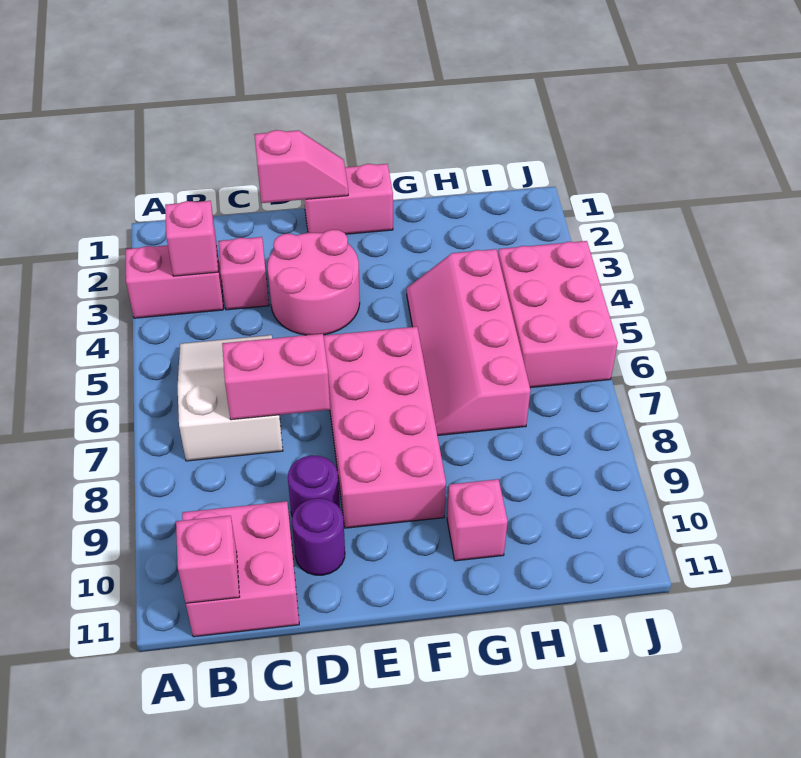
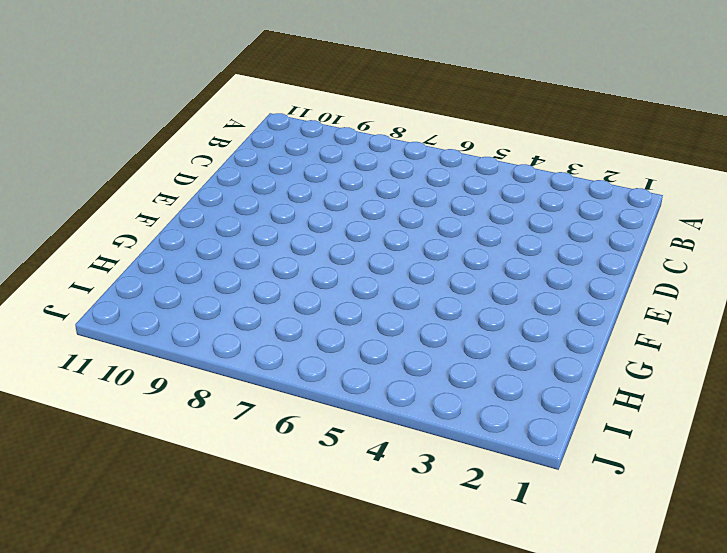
none -> pink brick A3:B3 level 1
none -> white slope B5:C7 level 1 top 7
none -> pink brick B10:C11 level 1

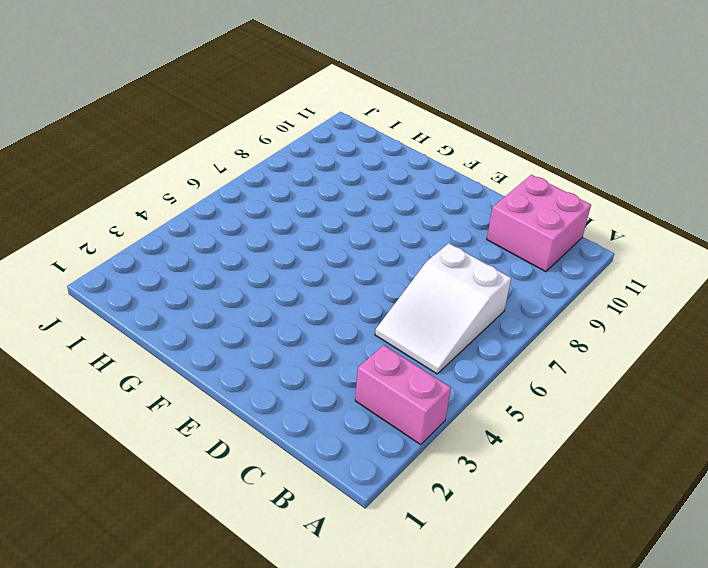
none -> pink brick C3 level 1
none -> pink round brick D3:E4 level 1
none -> purple round brick D9 level 1

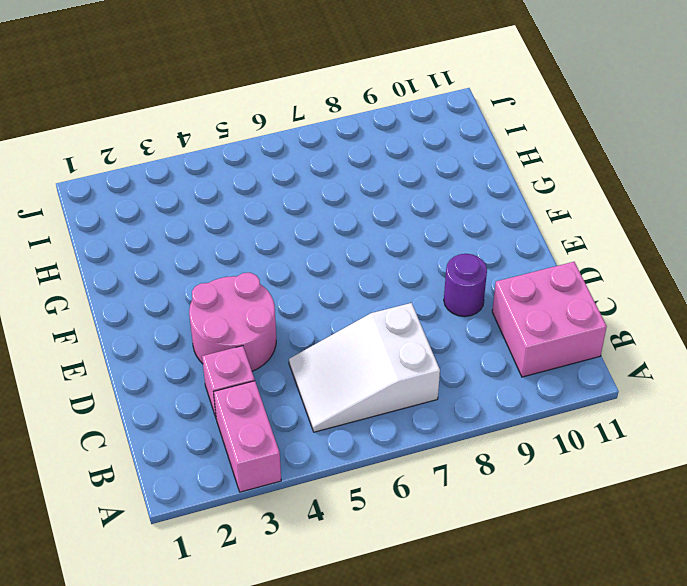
none -> purple round brick D10 level 1
none -> pink brick E1:F1 level 1
none -> pink brick E6:F9 level 1

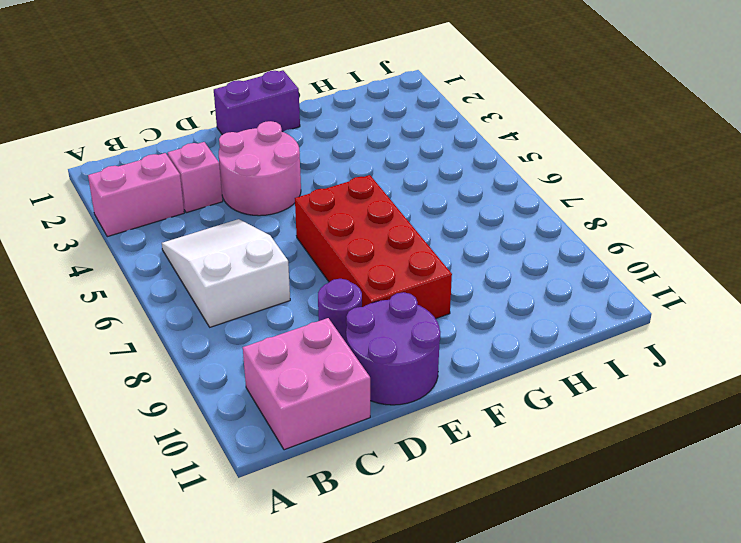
purple round brick D10:E11 level 1 -> purple round brick D10 level 1
purple brick E1:F1 level 1 -> pink brick E1:F1 level 1
red brick E6:F9 level 1 -> pink brick E6:F9 level 1
none -> pink slope G4:H7 level 1 top H
none -> pink brick G10 level 1
none -> pink brick I4:J6 level 1

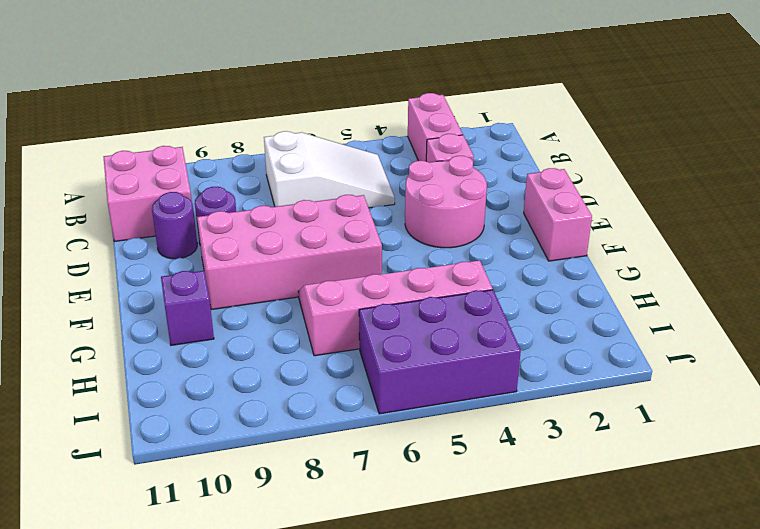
purple brick G10 level 1 -> pink brick G10 level 1
purple brick I4:J6 level 1 -> pink brick I4:J6 level 1
none -> pink brick B3 level 2
none -> pink brick B11 level 2
none -> pink brick C7:D7 level 2

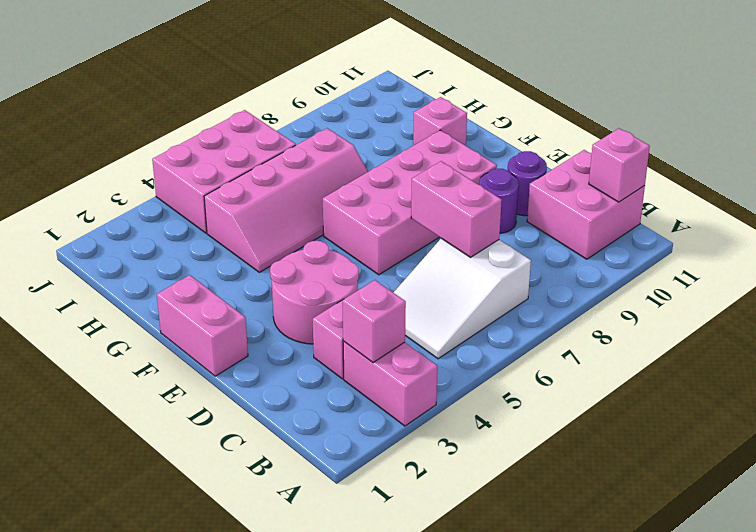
none -> pink slope D1:E1 level 2 top D

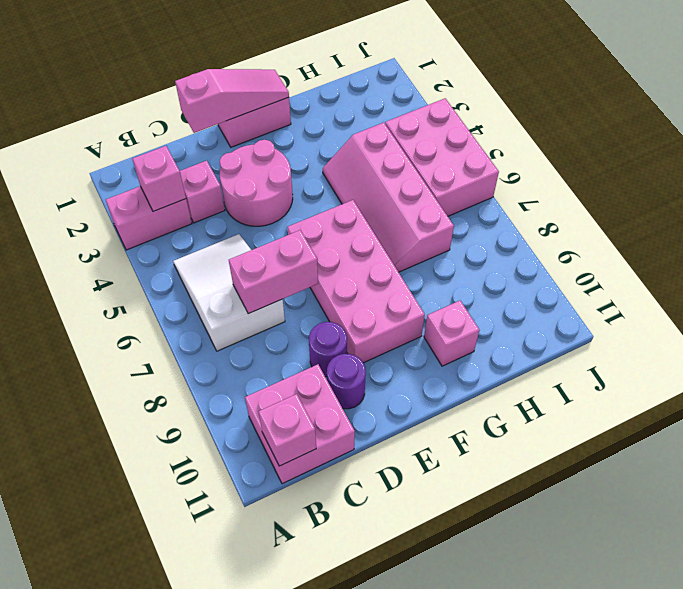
pink slope D1:F1 level 2 top D -> pink slope D1:E1 level 2 top D

